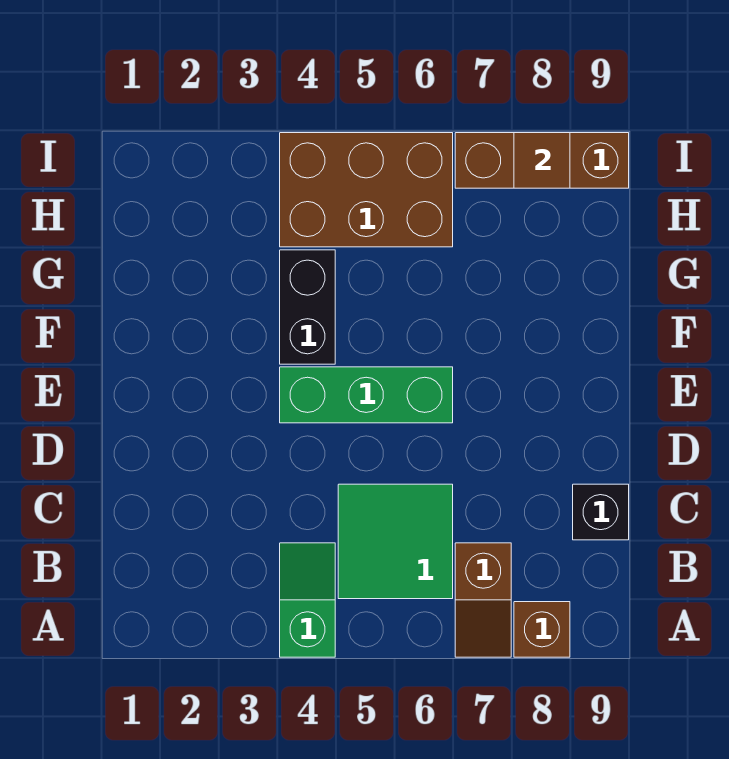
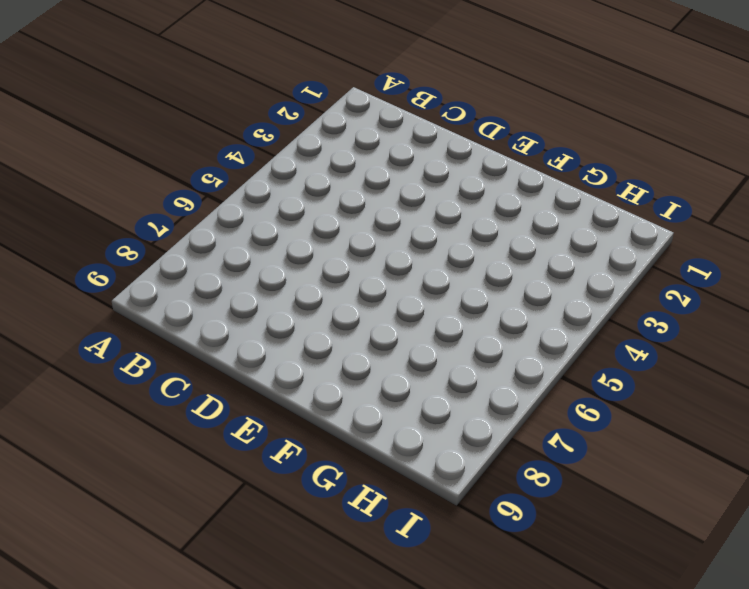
none -> green slope A4:B4 level 1 top A
none -> brown slope A7:B7 level 1 top B

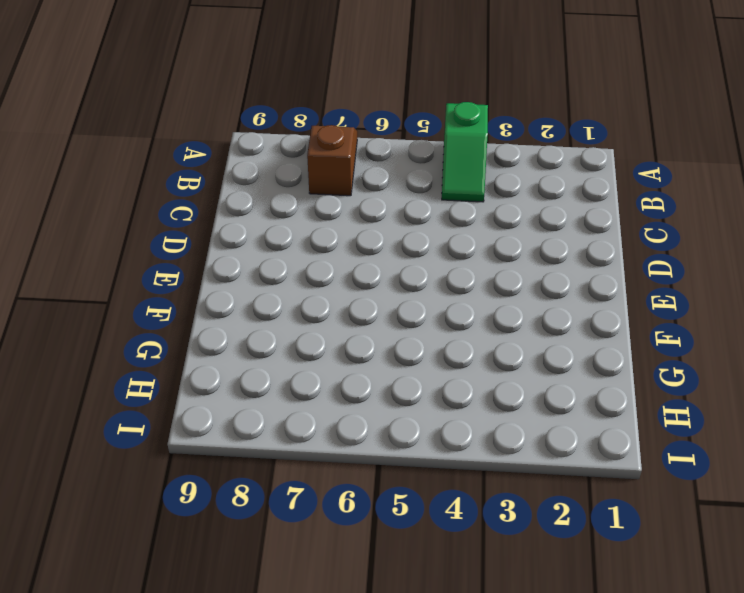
none -> brown brick A8 level 1
none -> green tile B5:C6 level 1

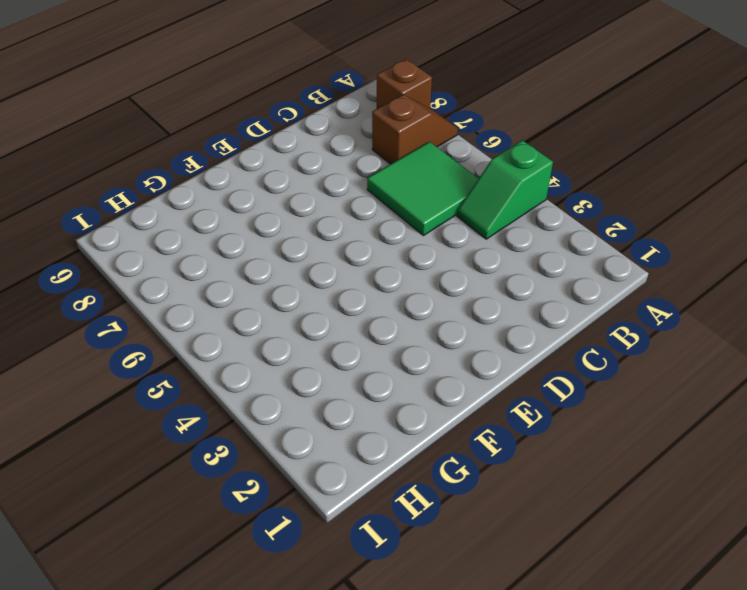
none -> black brick C9 level 1
none -> green brick E4:E6 level 1

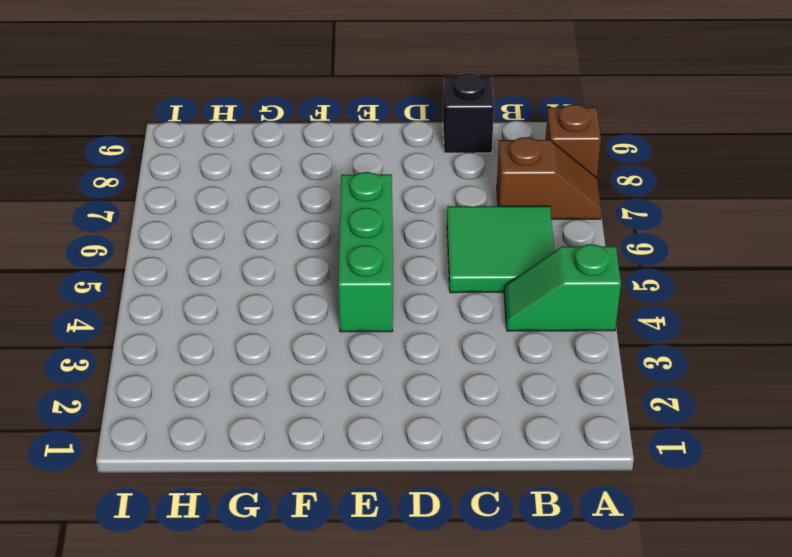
none -> black brick F4:G4 level 1
none -> brown brick H4:I6 level 1

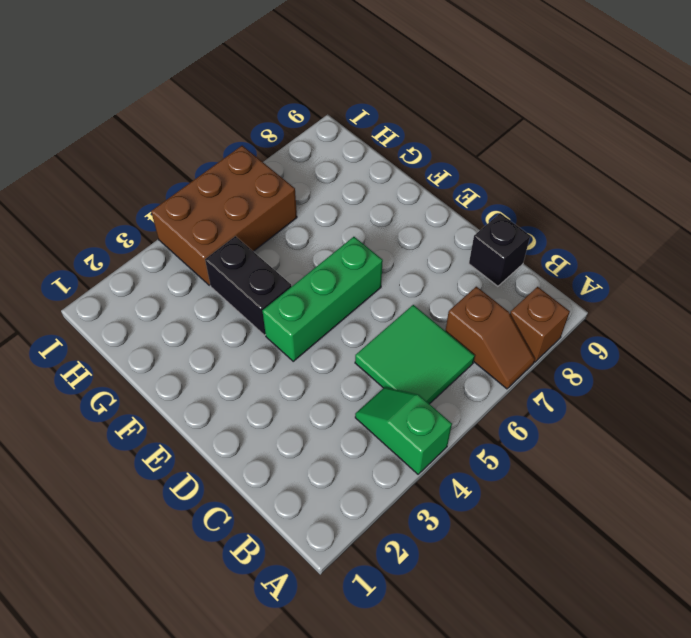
none -> brown brick I7:I9 level 1
none -> brown tile I8 level 2

